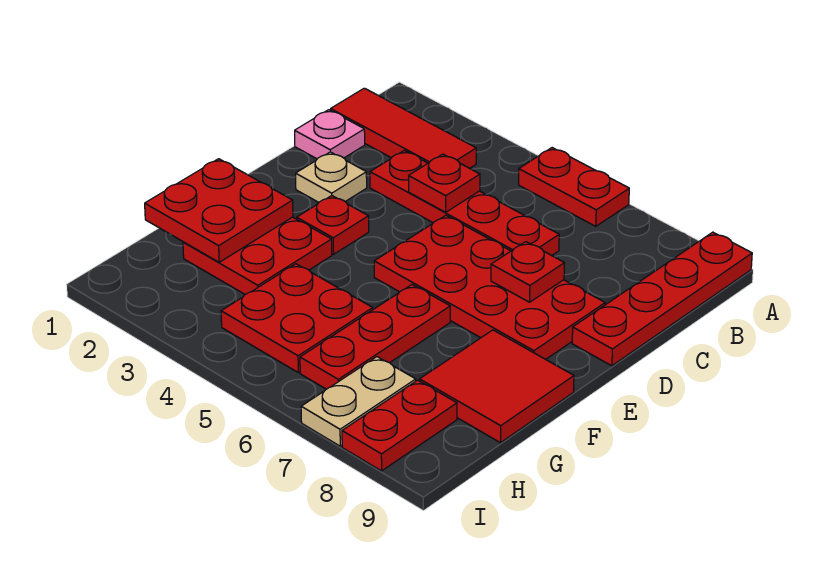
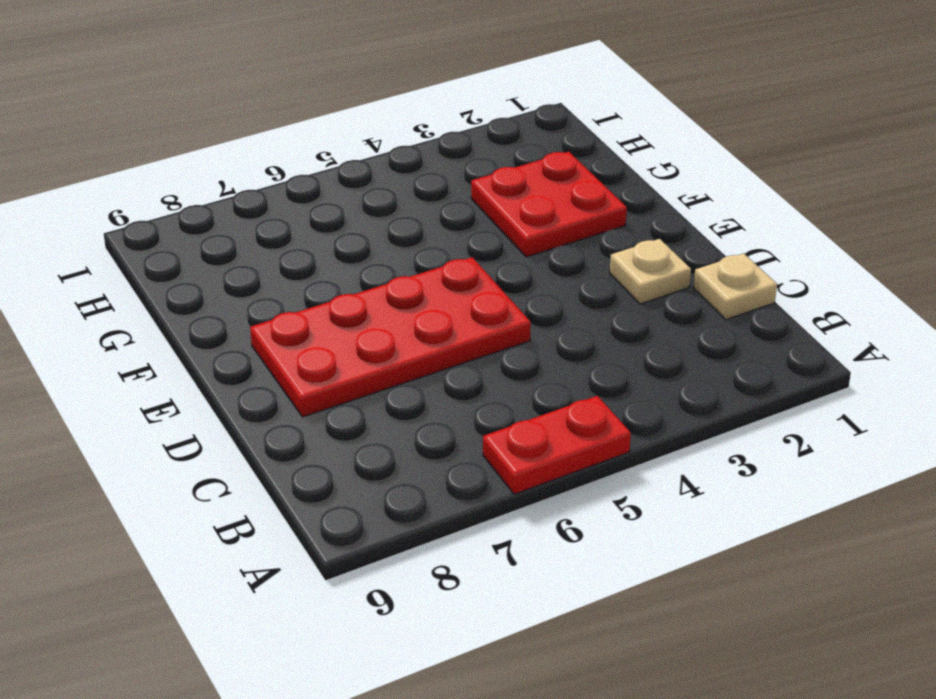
tan plate C1 level 1 -> pink plate C1 level 1
none -> red plate A9:D9 level 1
none -> red tile B1:B3 level 1
none -> red plate C3:C6 level 1

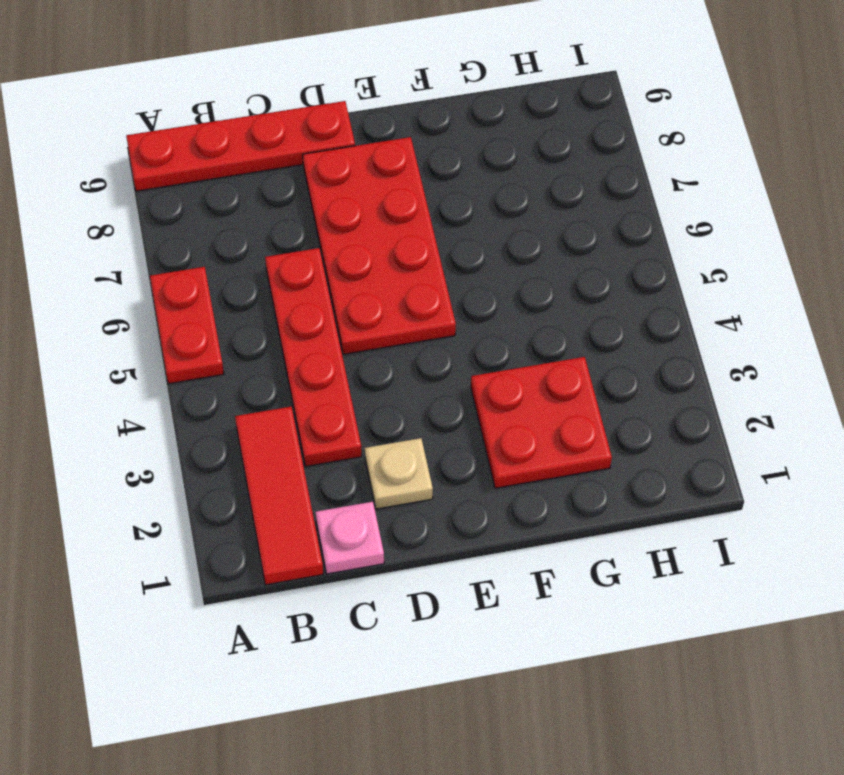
none -> red plate E3 level 1
none -> red plate F6:H6 level 1
none -> red tile F8:G9 level 1

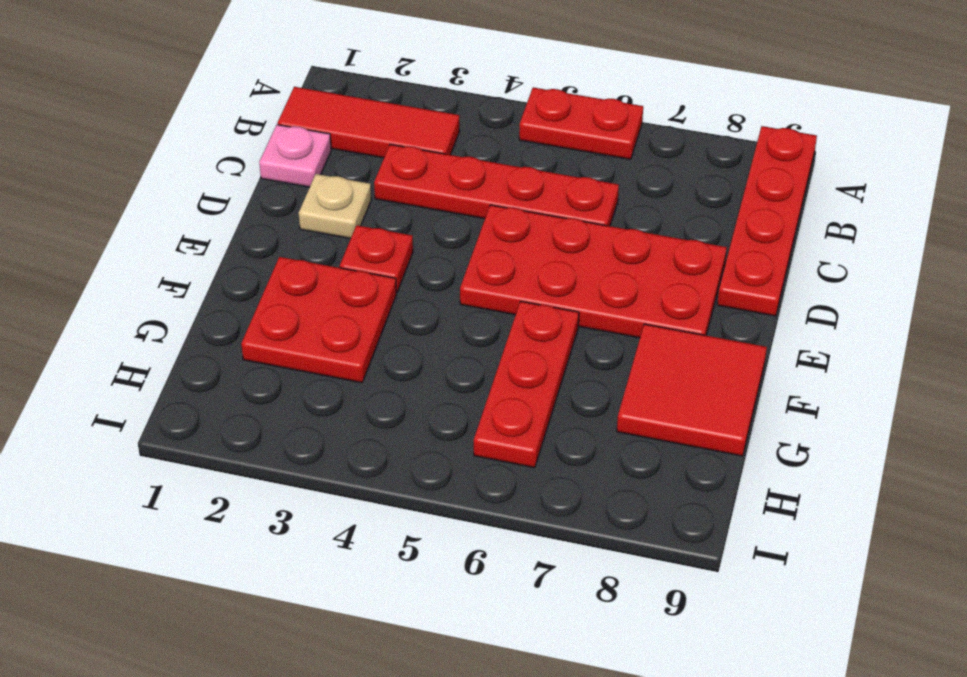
none -> red plate G4:H5 level 1
none -> tan plate H7:I7 level 1
none -> red plate H8:I8 level 1

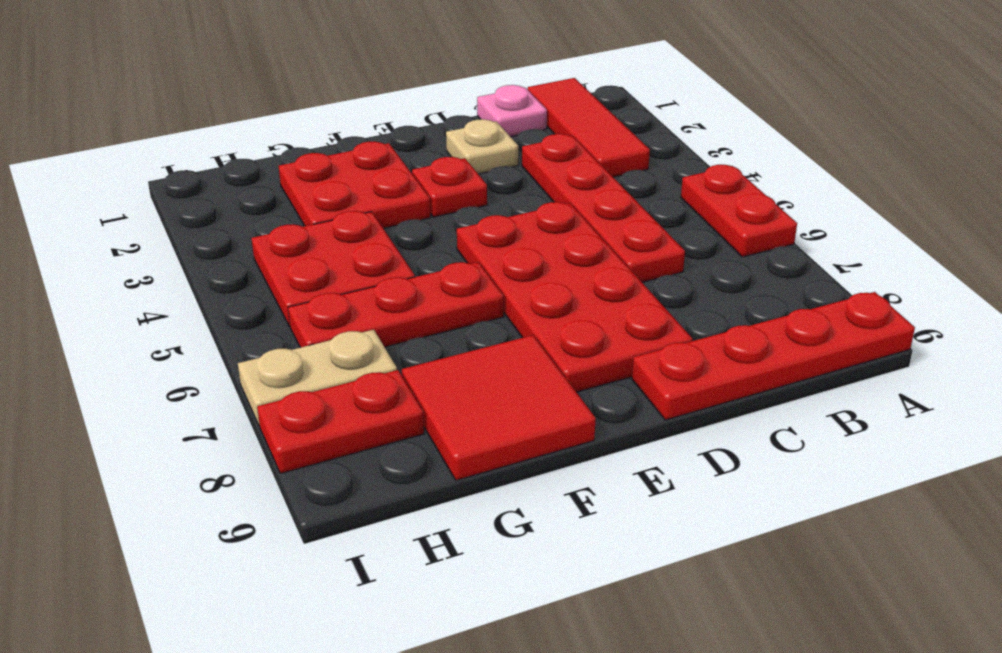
none -> red plate C4 level 2
none -> red plate D7 level 2
none -> red plate F1:G2 level 2

